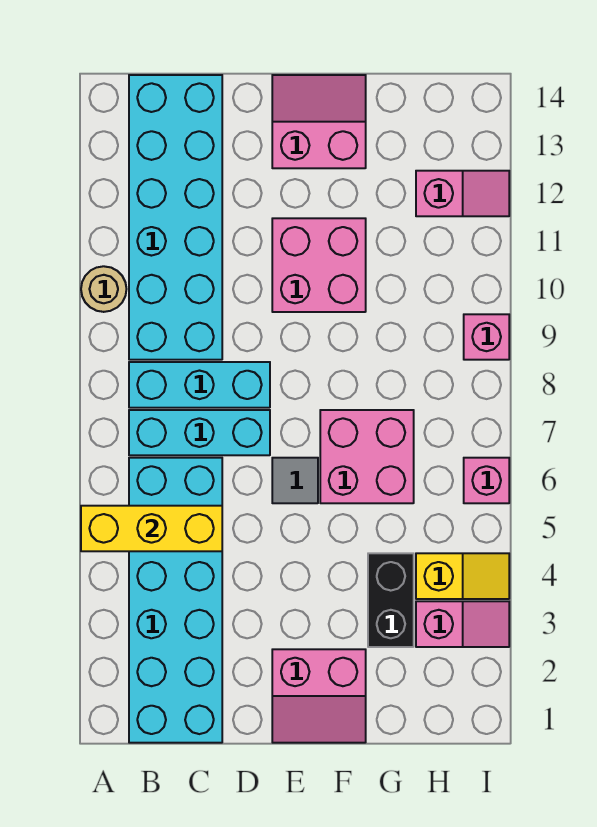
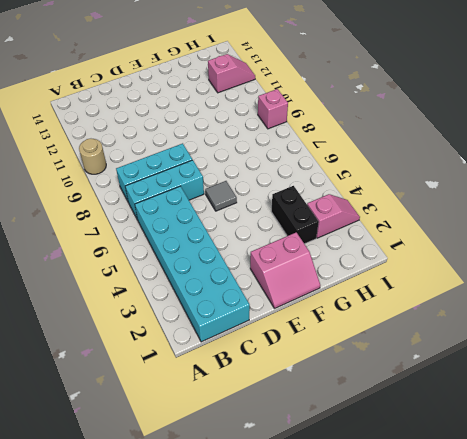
none -> cyan brick B9:C14 level 1
none -> pink brick E10:F11 level 1
none -> pink slope E13:F14 level 1 top 13

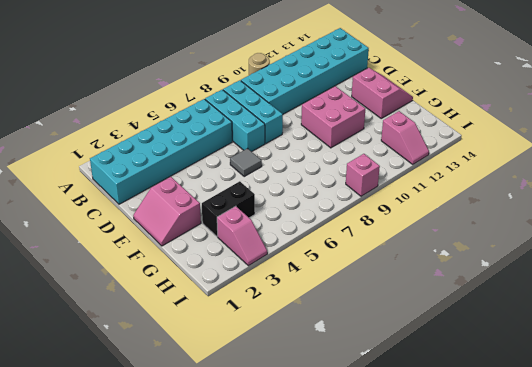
none -> pink brick F6:G7 level 1
none -> yellow slope H4:I4 level 1 top H
none -> pink brick I6 level 1

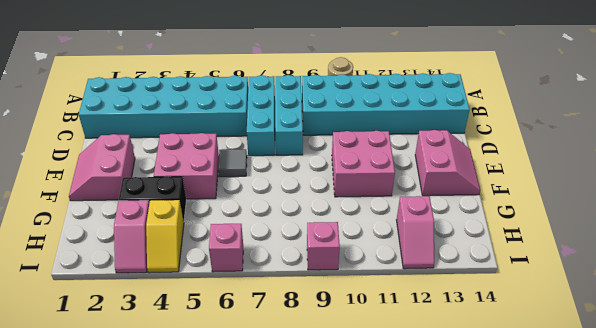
pink brick E4:F5 level 1 -> pink brick F6:G7 level 1
none -> yellow brick A5:C5 level 2

